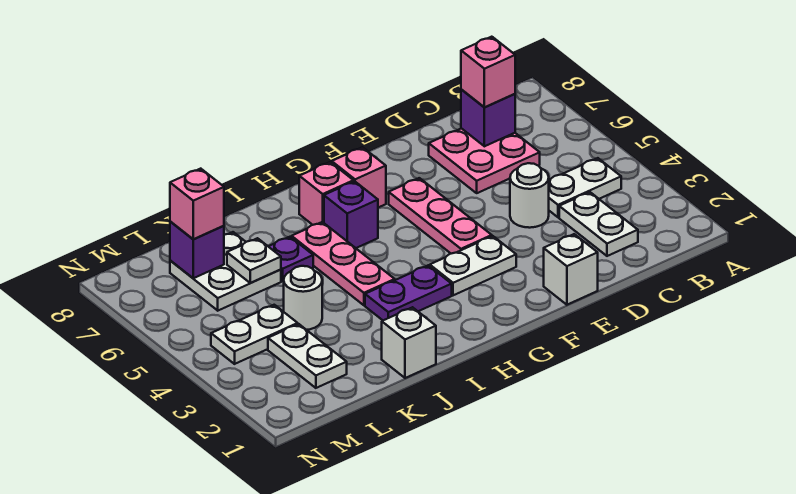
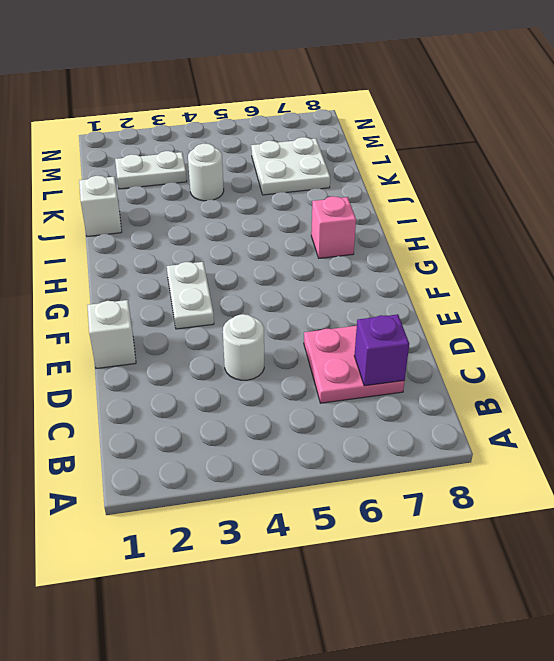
none -> white plate B4:C4 level 1
none -> white plate C2:C3 level 1
none -> pink plate F4:F6 level 1

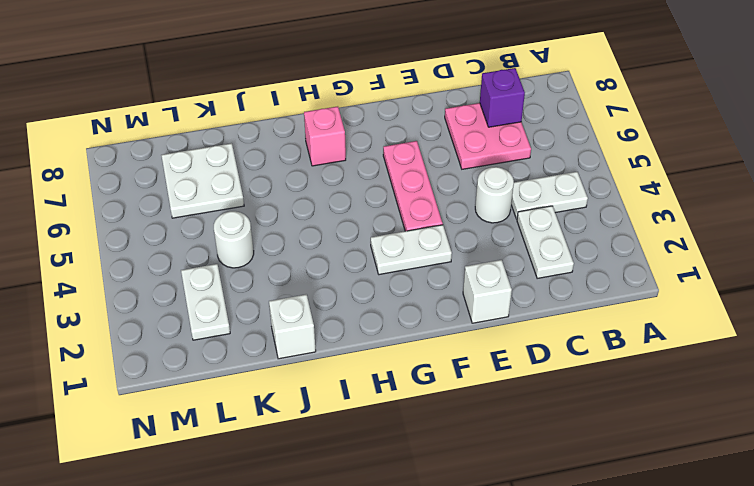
none -> pink brick G7 level 1
none -> purple plate H3:I3 level 1
none -> purple brick H6 level 1

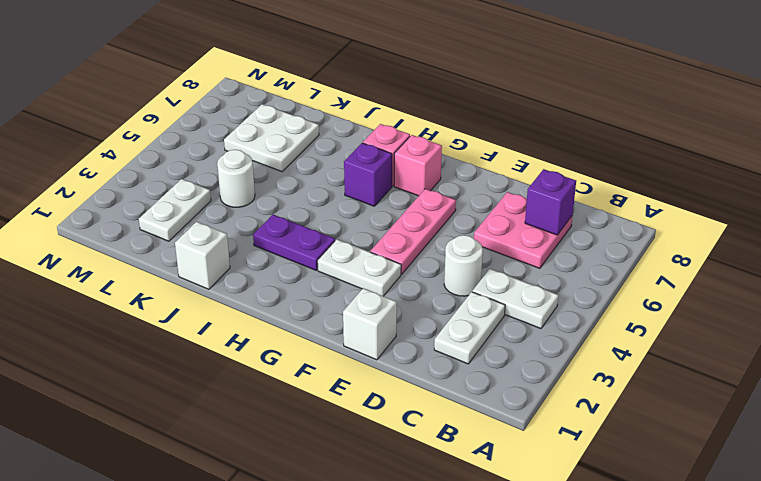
none -> pink plate I4:I6 level 1
none -> purple plate J6 level 1
none -> white plate L4:M4 level 1

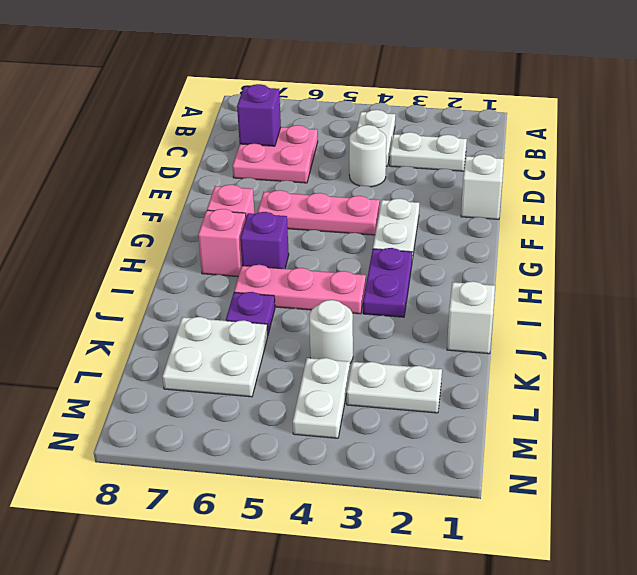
none -> white plate K6 level 2
none -> purple brick L7 level 2
none -> pink brick C7 level 3

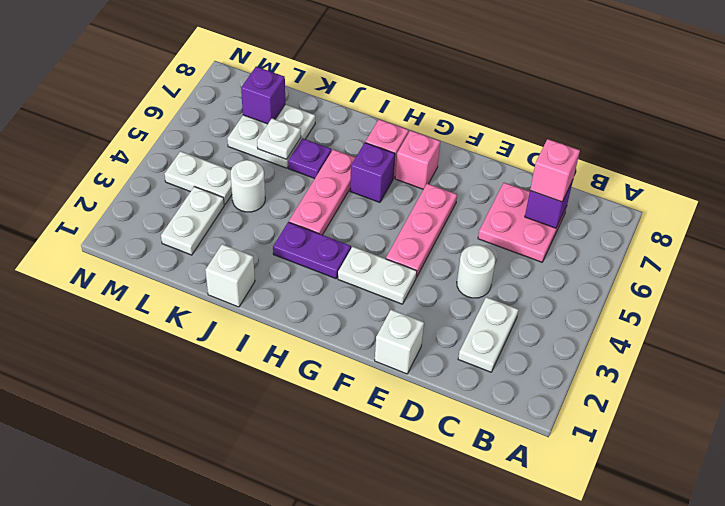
none -> white plate B4:C4 level 1
none -> pink brick L7 level 3

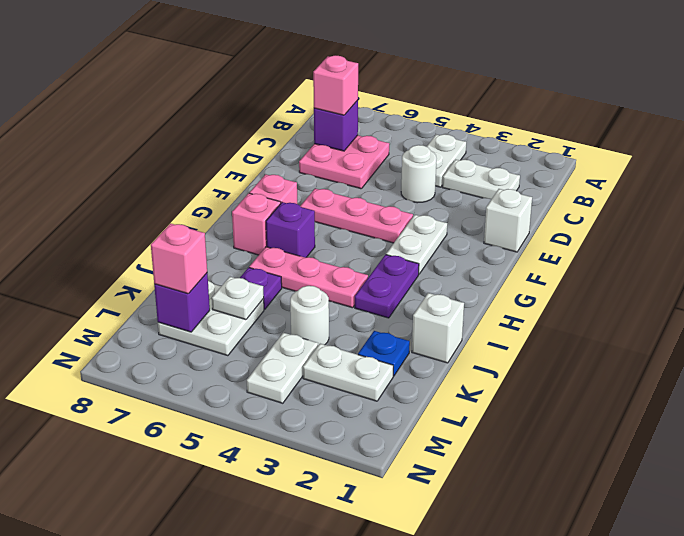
blue plate K2 level 1 -> none

